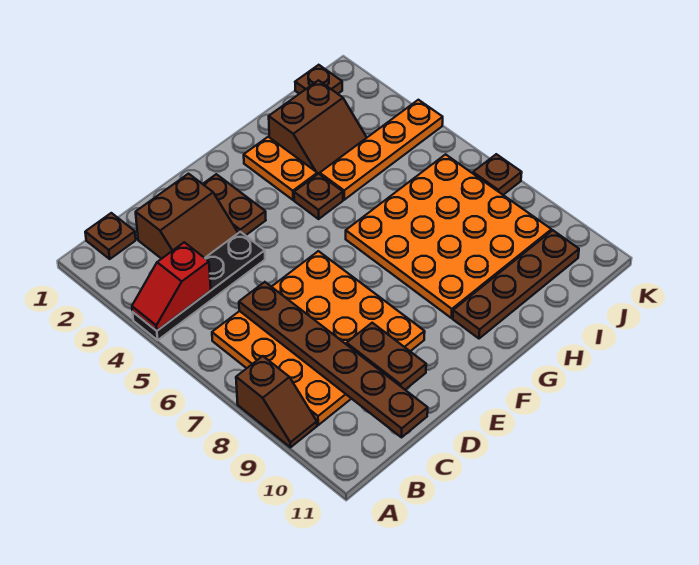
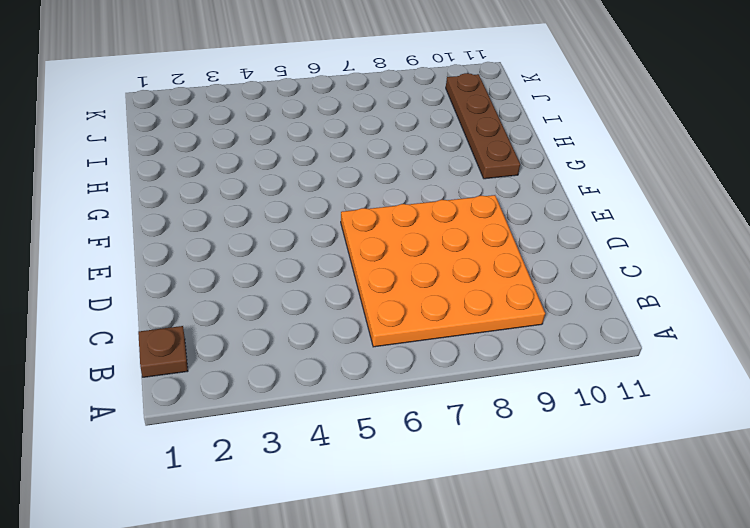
none -> black plate A4:D4 level 1
none -> brown slope A8:A9 level 1 top 8
none -> brown slope C2:D3 level 1 top 2

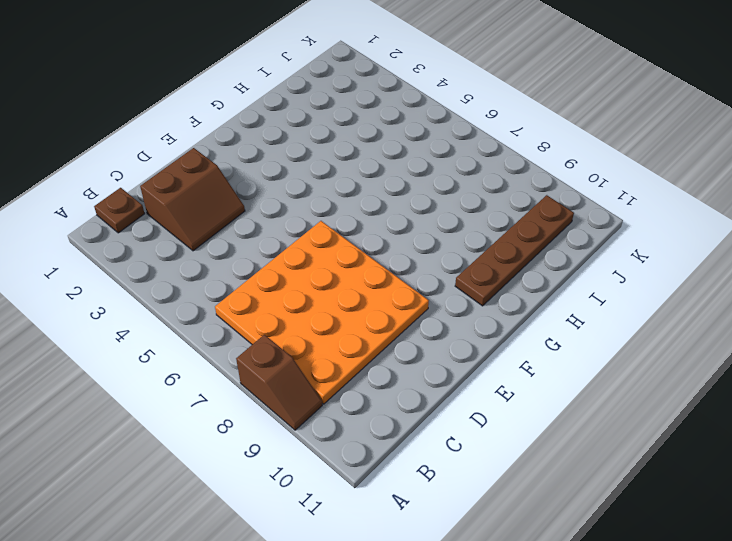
none -> black plate A4:D4 level 1
none -> brown plate E2:E3 level 1
none -> orange plate G2:G3 level 1

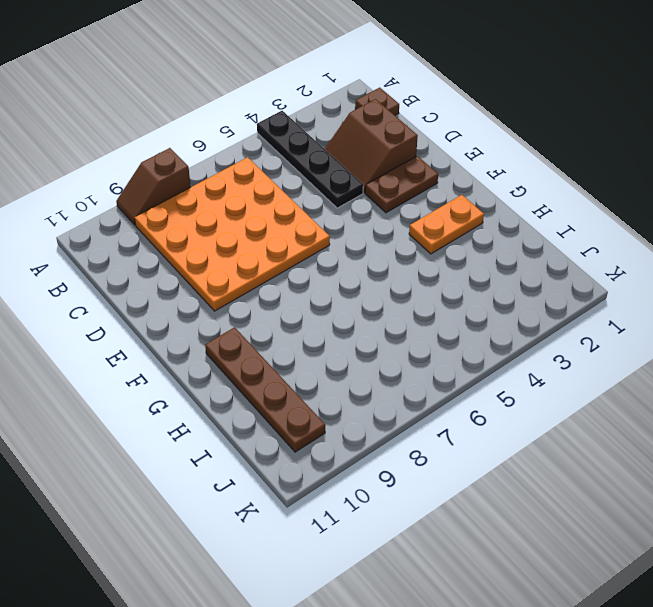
none -> brown plate G4 level 1
none -> orange plate G6:J9 level 1
none -> brown slope H2:I3 level 1 top 2

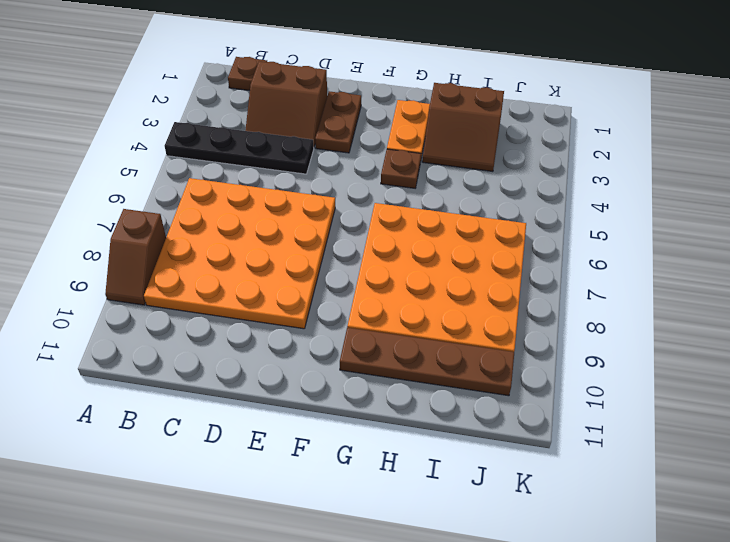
none -> orange plate H4:K4 level 1
none -> brown plate J1 level 1
none -> brown plate K7 level 1

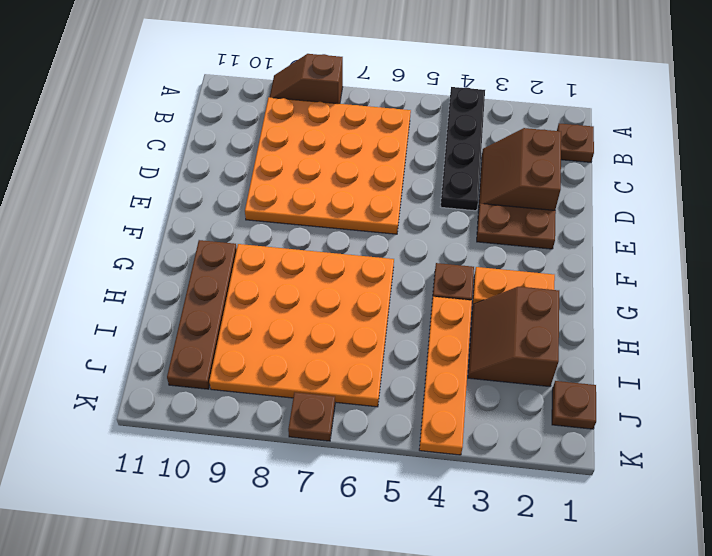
none -> red slope A4:B4 level 2 top B
none -> brown plate C6:C11 level 2
none -> brown plate D9:D10 level 2

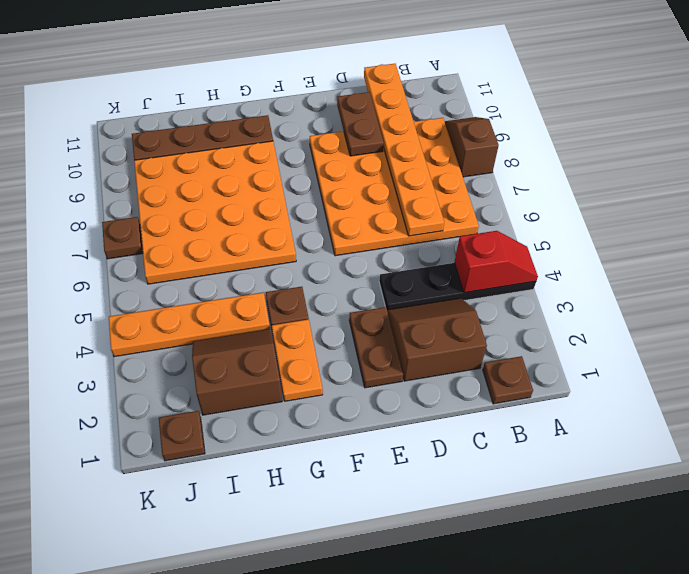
orange plate C6:C11 level 2 -> brown plate C6:C11 level 2

